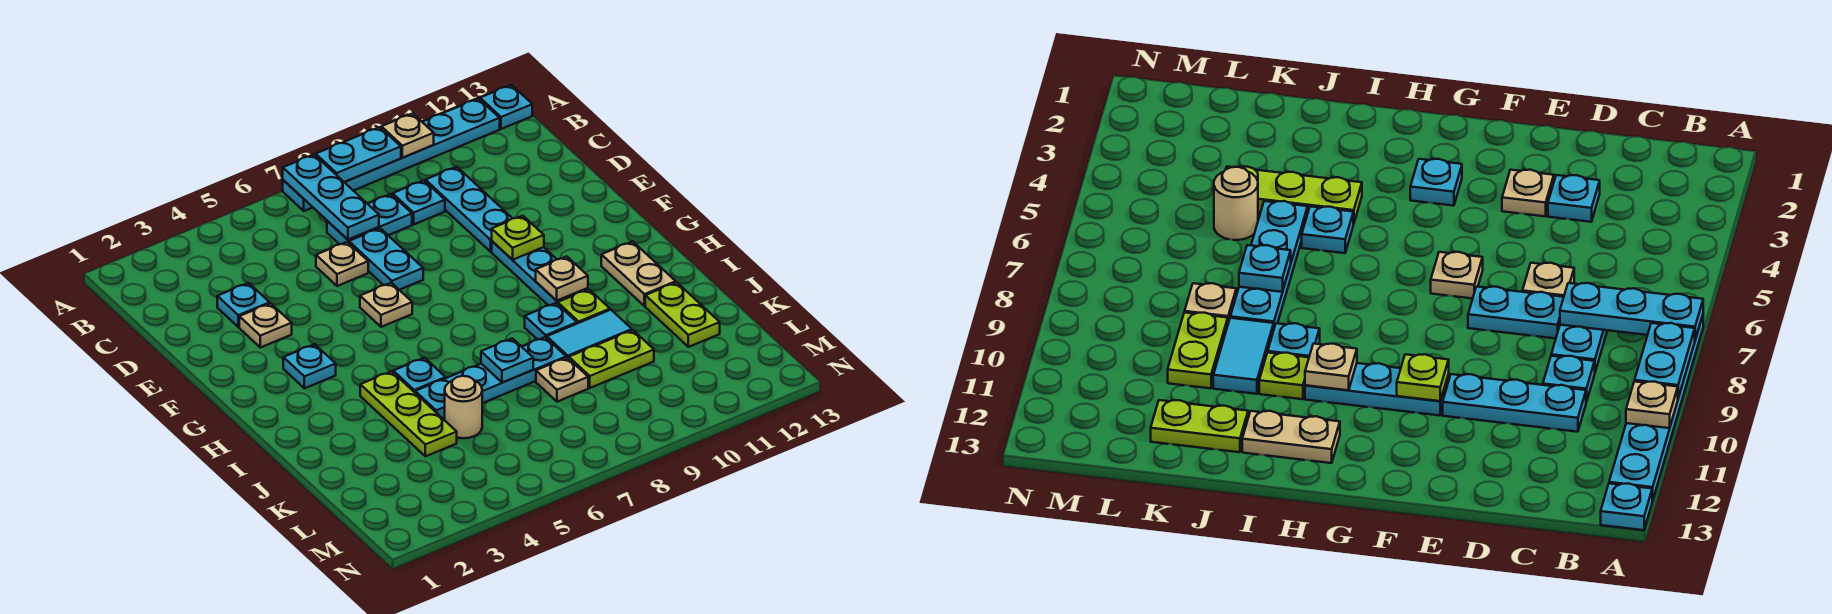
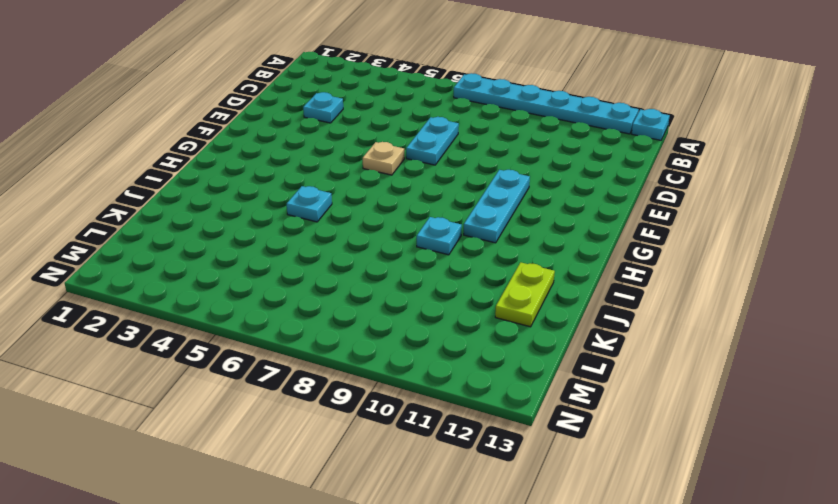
none -> cyan plate C7:C8 level 1
none -> cyan plate C9 level 1
none -> cyan plate C10:E10 level 1

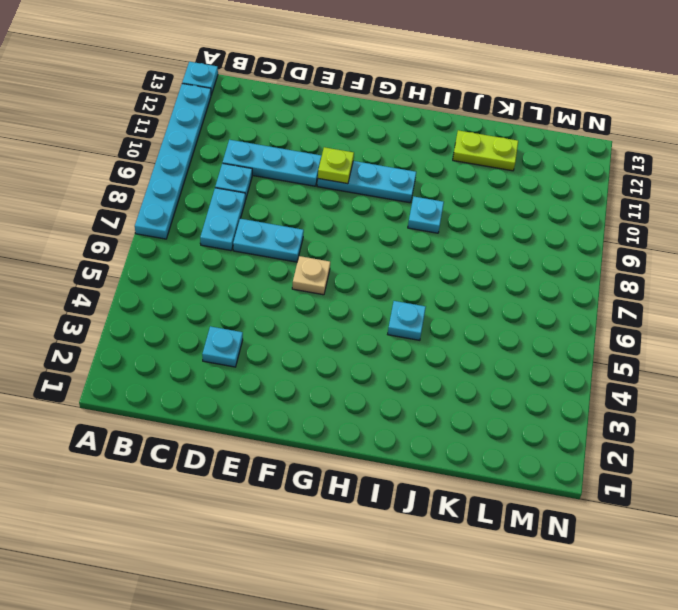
none -> tan plate D6 level 1
none -> tan plate E3 level 1
none -> cyan plate G3 level 1

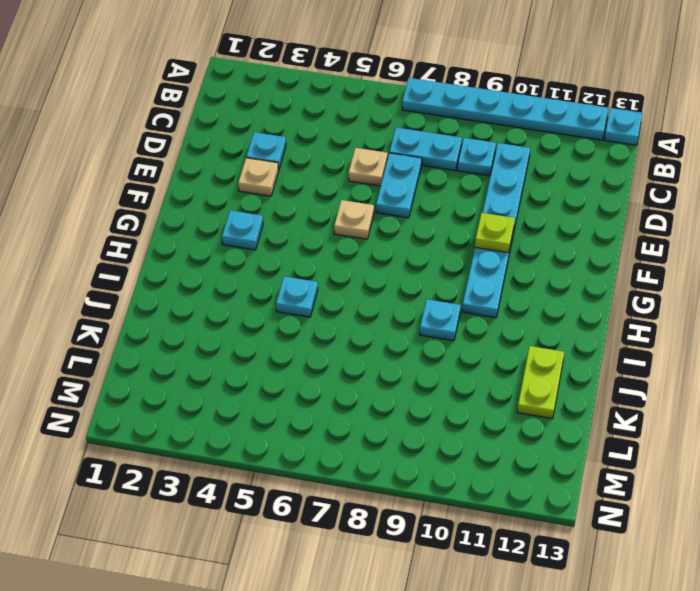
none -> tan plate H12:I12 level 1
none -> lime plate I4:K4 level 1
none -> lime plate I10 level 1

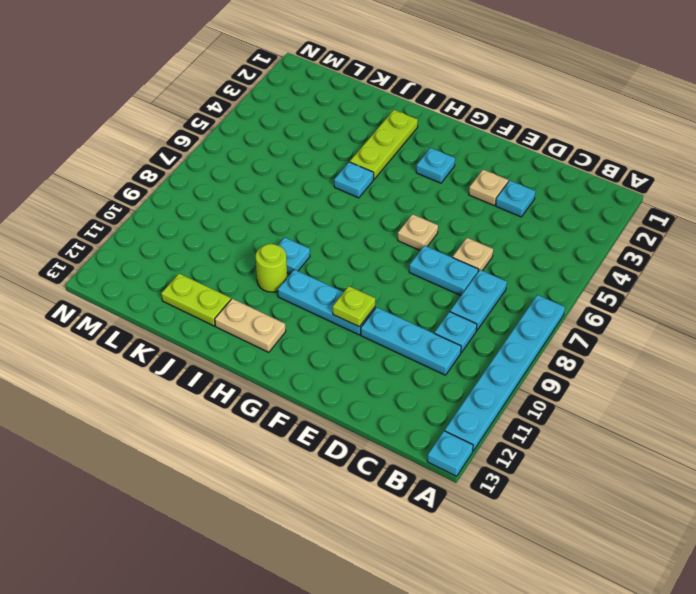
lime plate I2:I4 level 1 -> lime plate I4:K4 level 1
lime round brick I10 level 1 -> lime plate I10 level 1
none -> cyan plate J5:J8 level 1
none -> cyan tile J9:J10 level 1
none -> tan round brick K5 level 1

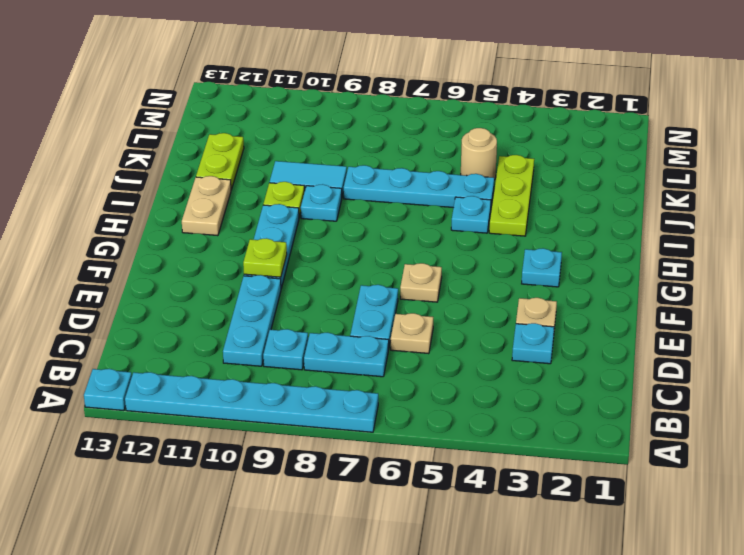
none -> tan plate K8 level 1
none -> lime plate K9:K10 level 1
none -> cyan plate A7:C7 level 2

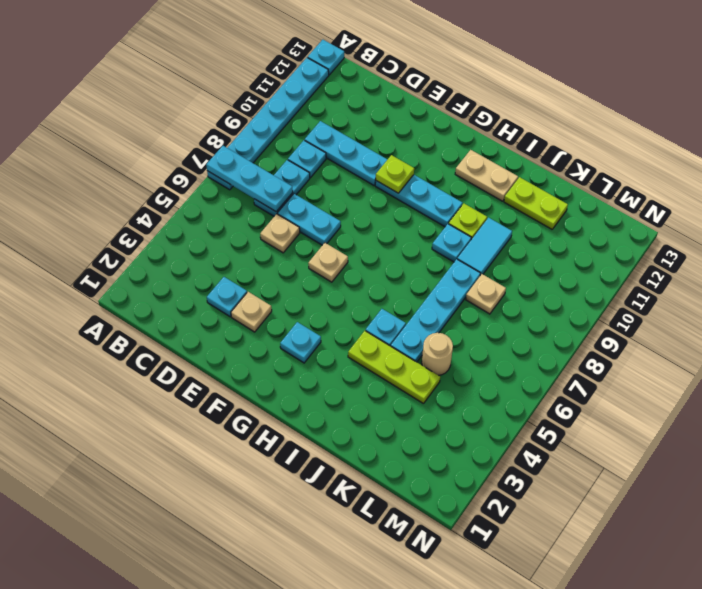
none -> lime plate K9:K10 level 1
none -> cyan plate A8:A9 level 2
none -> tan plate A10 level 2

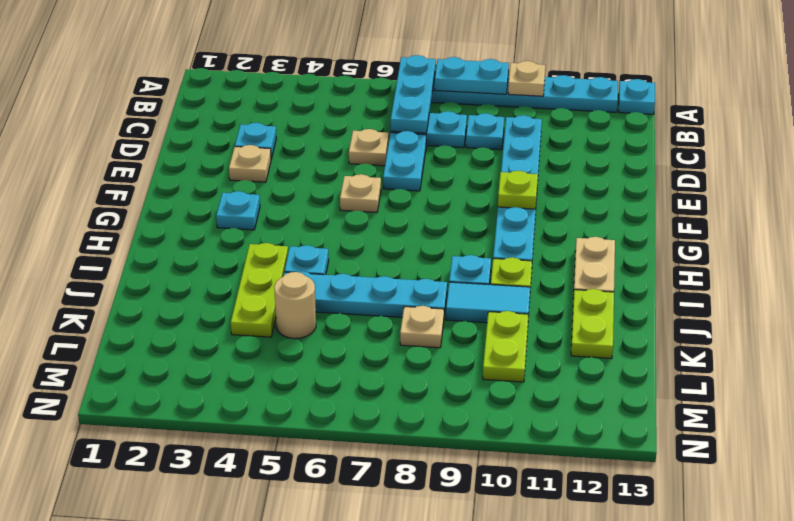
lime plate K10:L10 level 1 -> lime plate K9:K10 level 1
none -> tan plate H10 level 2
none -> cyan plate J7 level 2

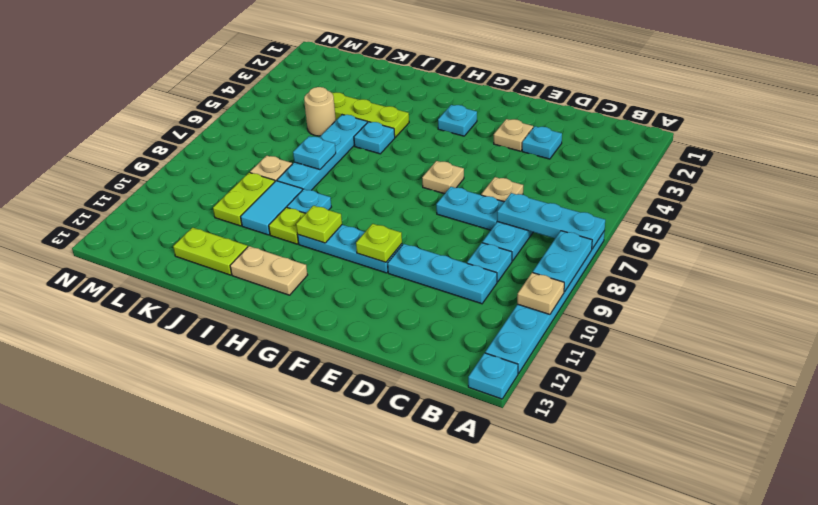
lime plate H10 level 2 -> tan plate H10 level 2

